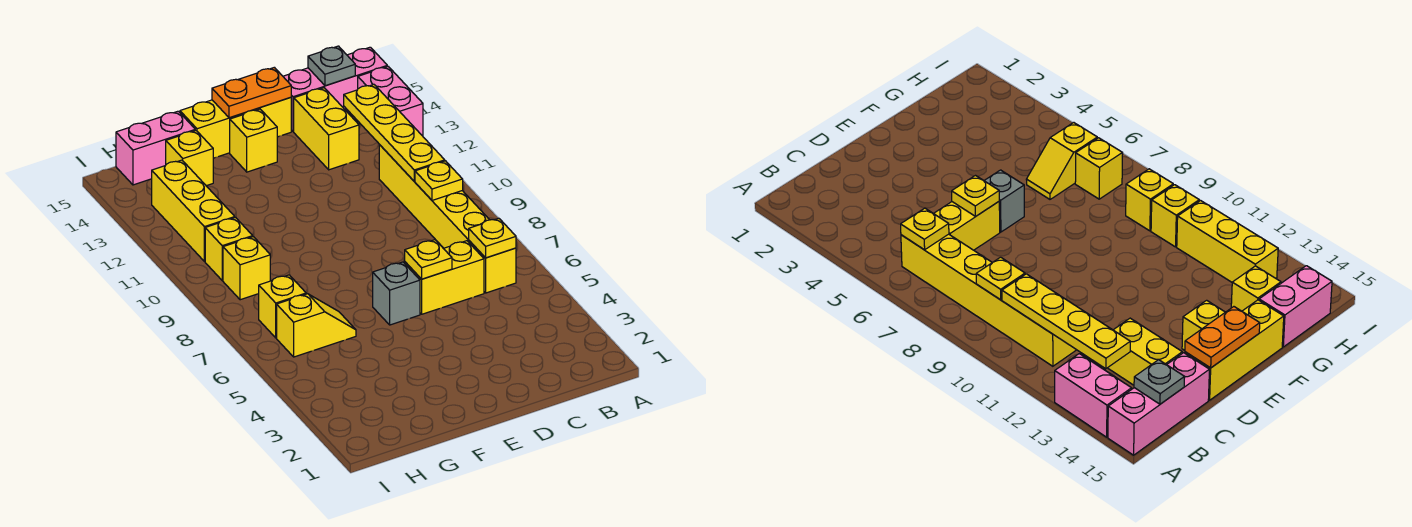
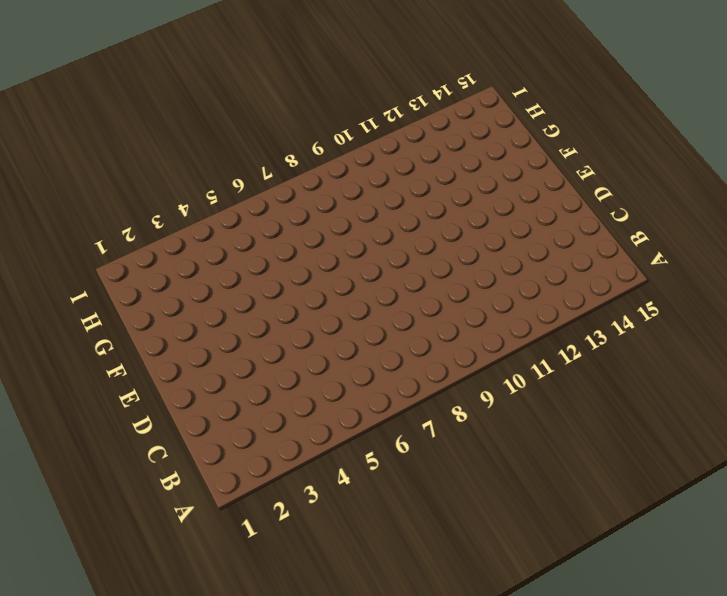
none -> pink brick A13:A14 level 1
none -> pink brick A15:C15 level 1
none -> yellow brick B6:B11 level 1

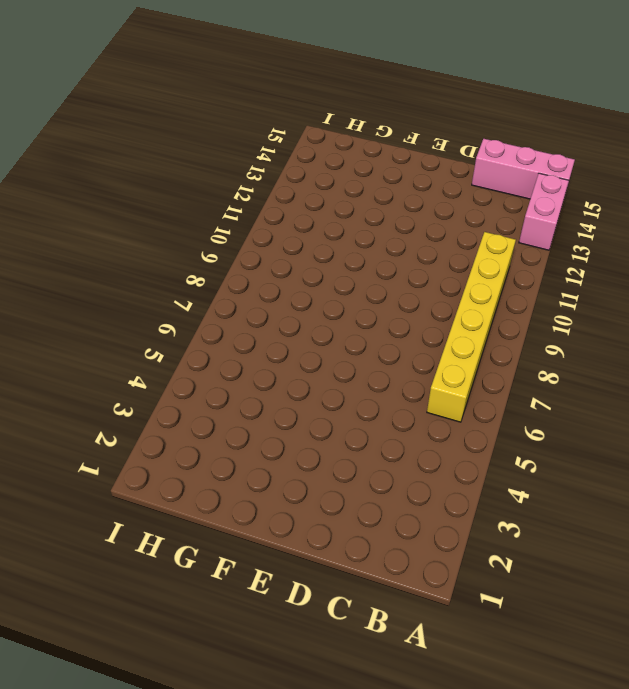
none -> yellow brick C6:D6 level 1
none -> yellow brick C13:C14 level 1
none -> yellow brick D15:F15 level 1

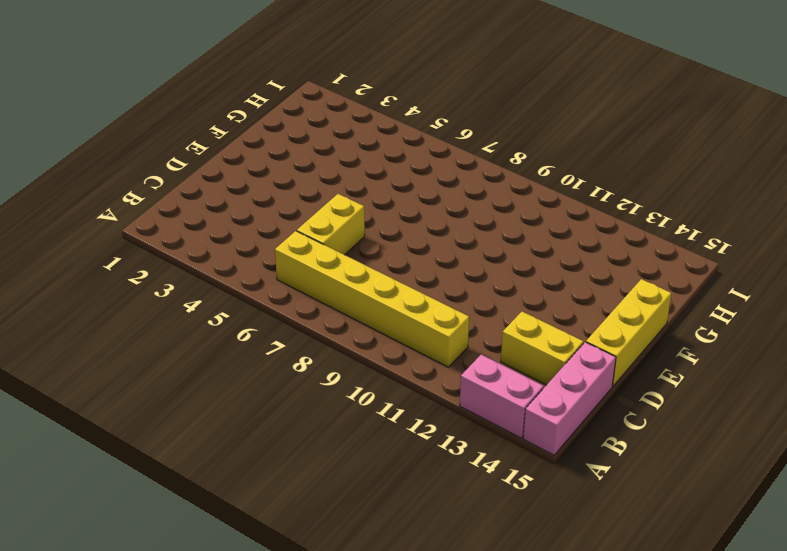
none -> grey brick E6 level 1
none -> yellow brick E14 level 1
none -> yellow slope G6:H6 level 1 top H

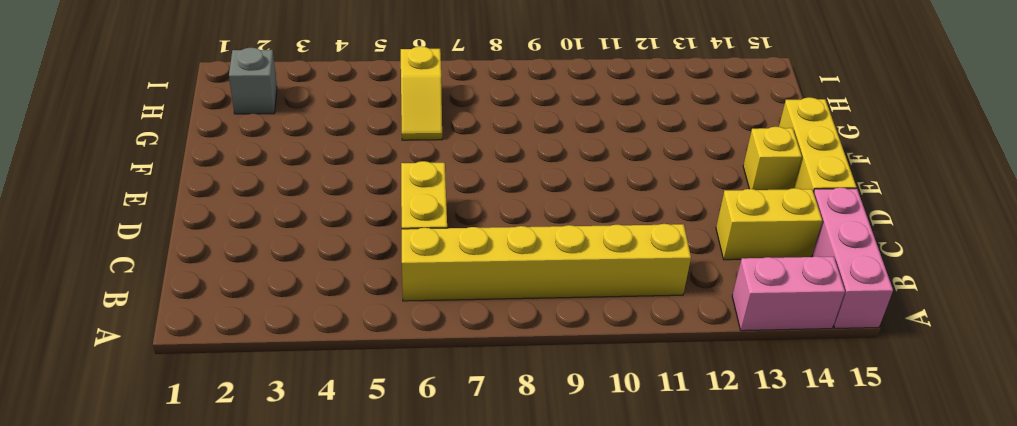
grey brick H2 level 1 -> grey brick E6 level 1
none -> yellow brick G14 level 1
none -> pink brick G15:H15 level 1
none -> yellow brick H7 level 1

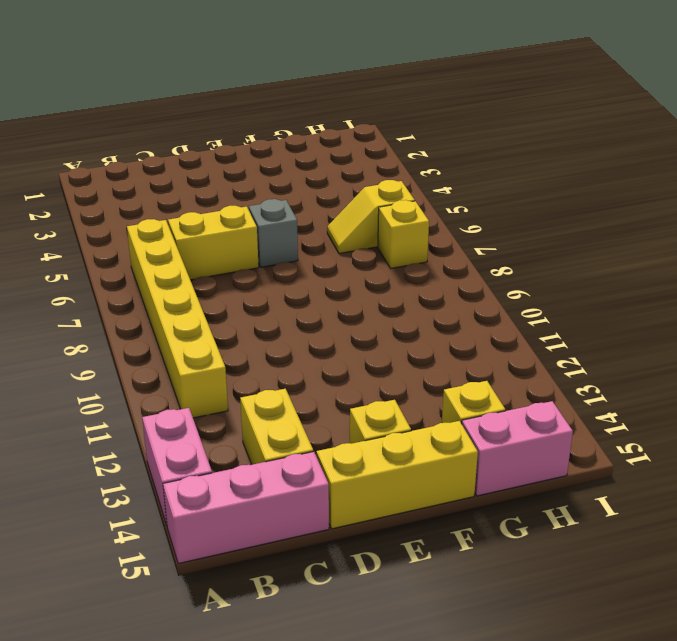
none -> yellow brick H9 level 1
none -> yellow brick H10 level 1
none -> yellow brick H11:H13 level 1

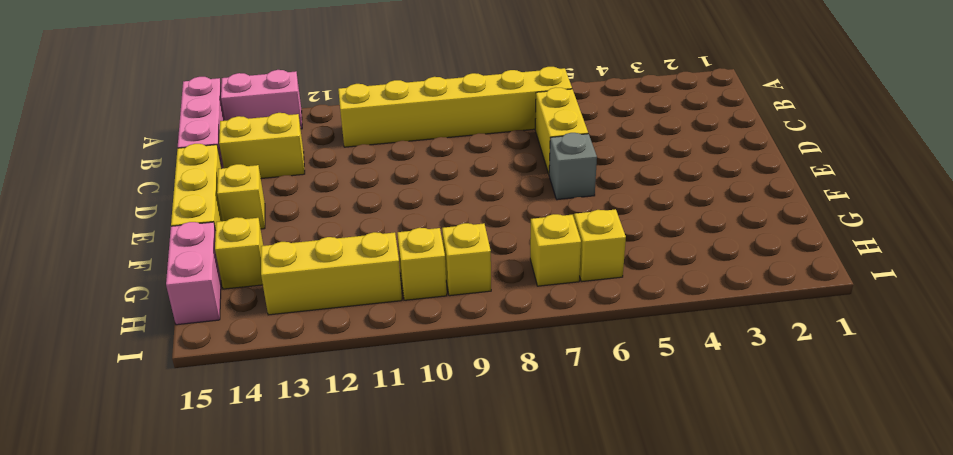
none -> yellow plate B6 level 2
none -> yellow plate B9 level 2
none -> yellow plate B10:B13 level 2

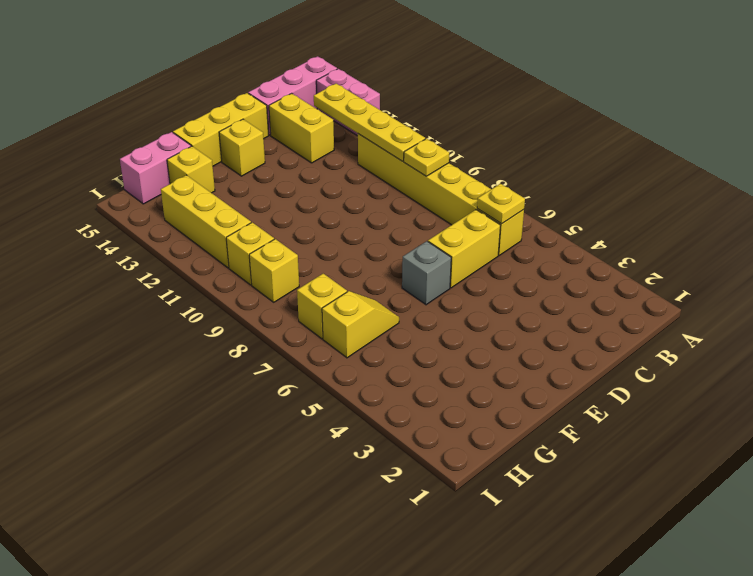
none -> grey plate B15 level 2
none -> yellow plate D6 level 2
none -> orange plate D15:E15 level 2

